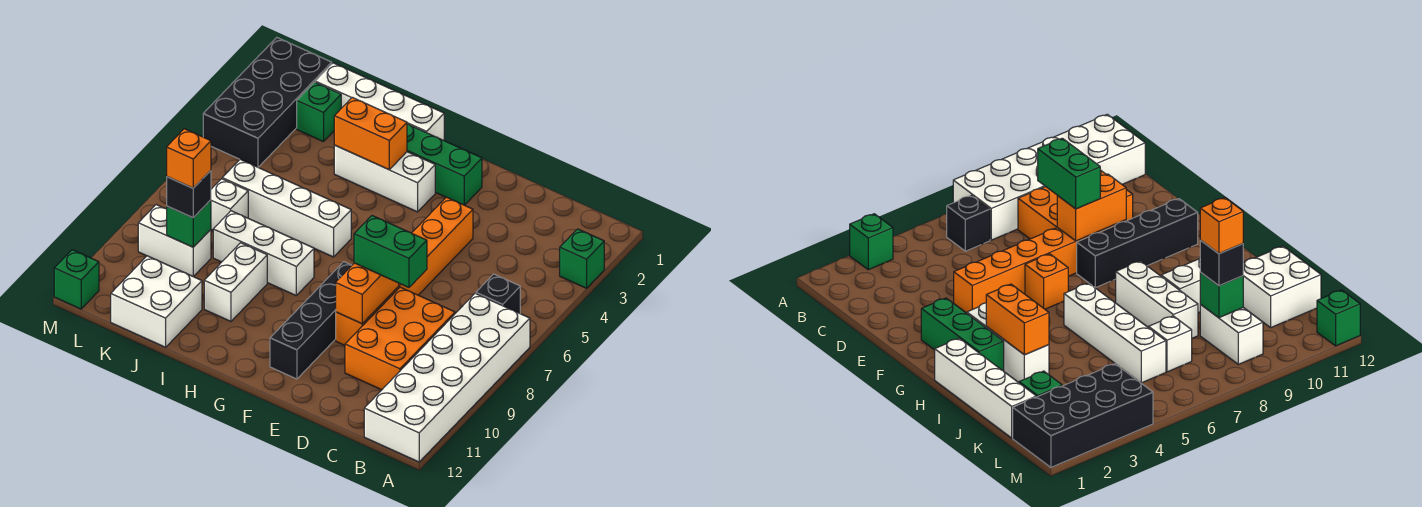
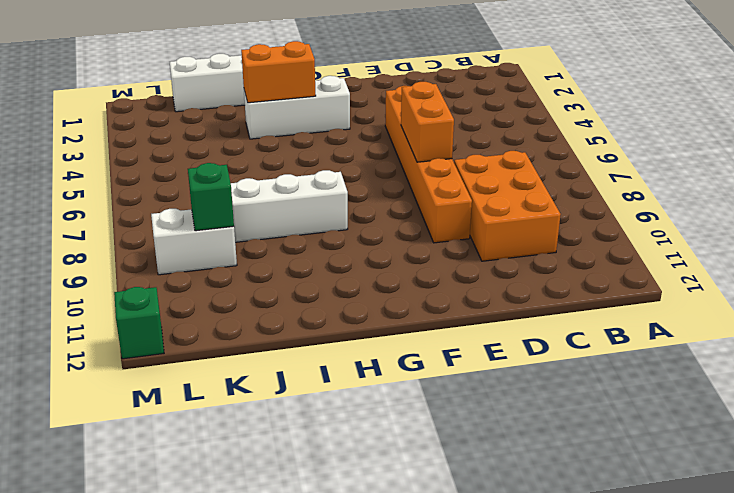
orange brick E6:E7 level 2 -> orange brick E8:E9 level 2
none -> green brick A3 level 1
none -> white brick A7:B12 level 1
none -> black brick B6 level 1

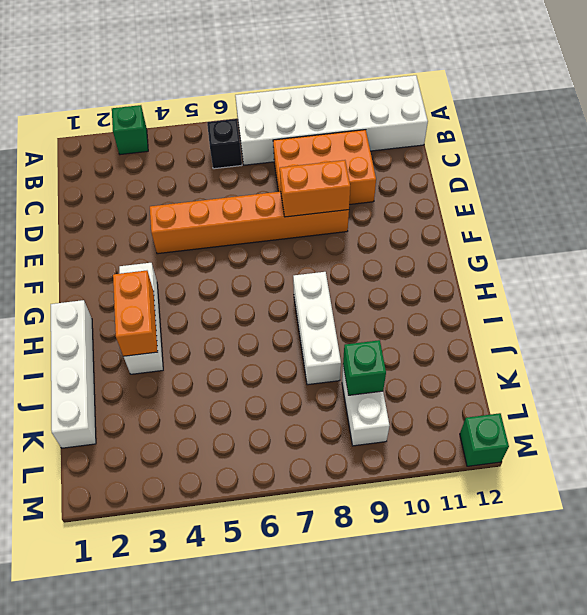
none -> green brick F2:H2 level 1
none -> orange brick F6 level 1
none -> black brick F8:F11 level 1

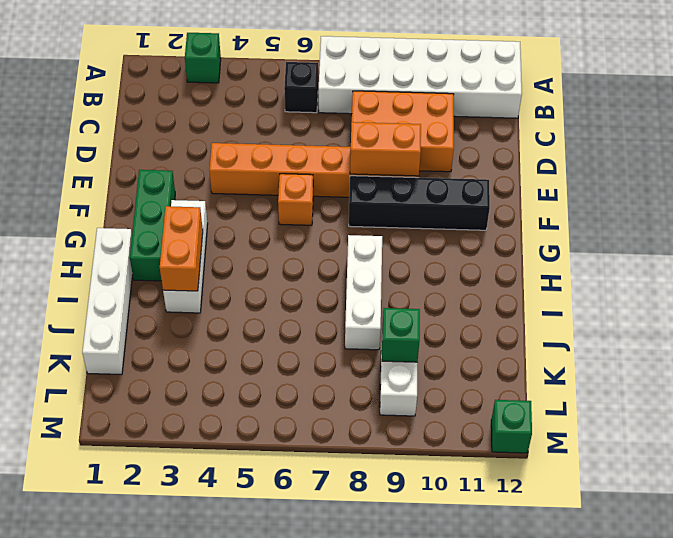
none -> white brick H6:K6 level 1
none -> white brick I9:I10 level 1
none -> white brick J11:K12 level 1

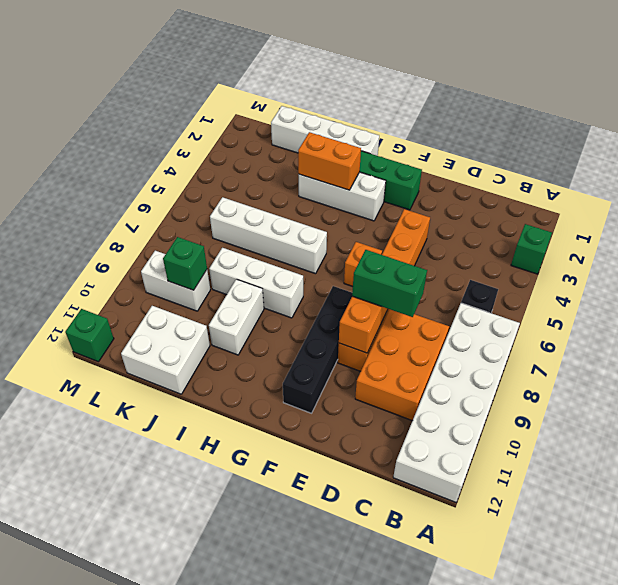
none -> green brick K2 level 1
none -> white brick K7 level 1
none -> black brick L1:M4 level 1

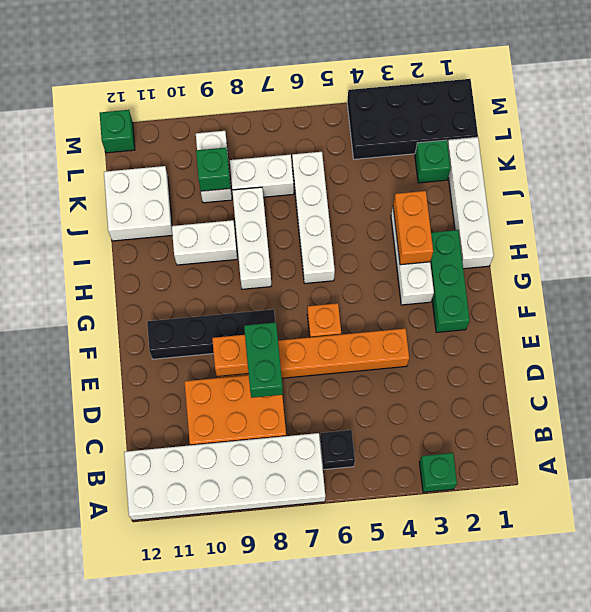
white brick K7:K8 level 1 -> white brick K7 level 1
none -> black brick K9 level 3
none -> orange brick K9 level 4

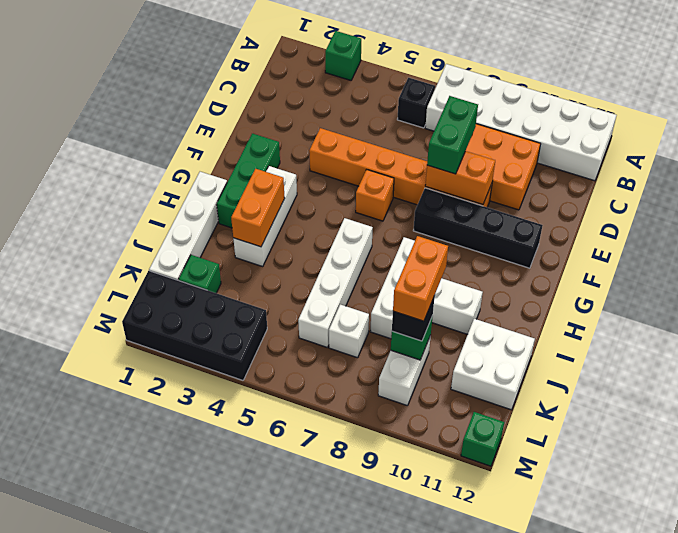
orange brick J9:K9 level 4 -> orange brick K9 level 4

